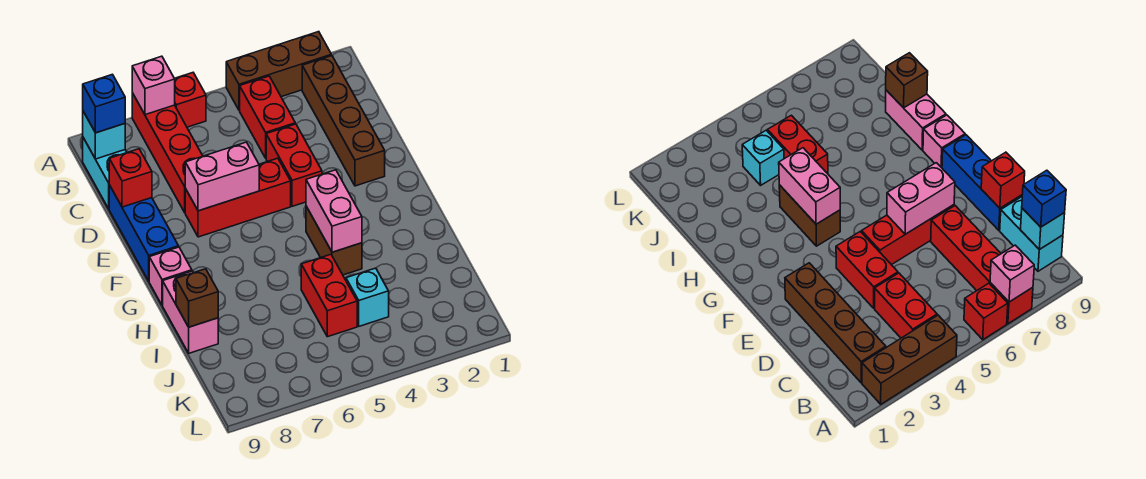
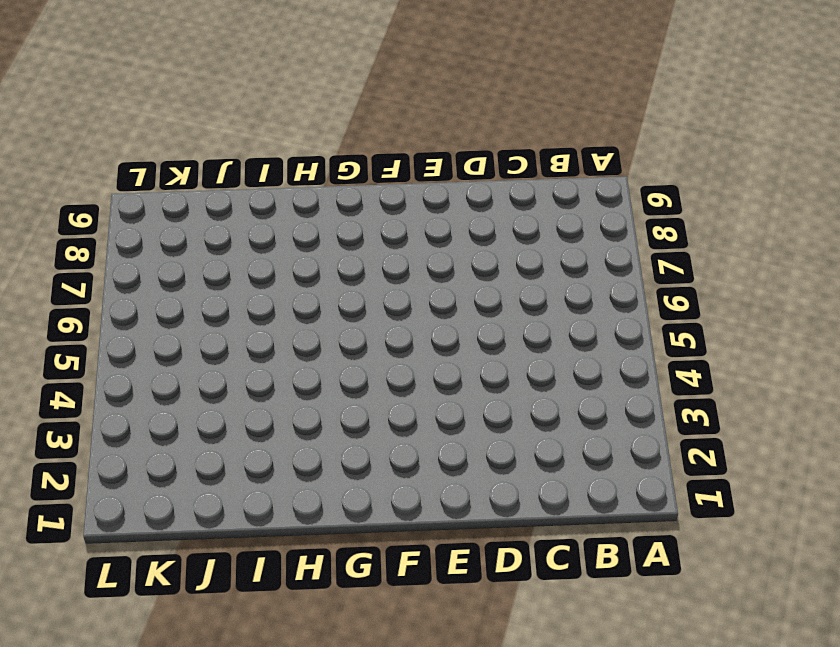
none -> brown brick A2:A4 level 1
none -> red brick A6 level 1
none -> red brick A7:D7 level 1

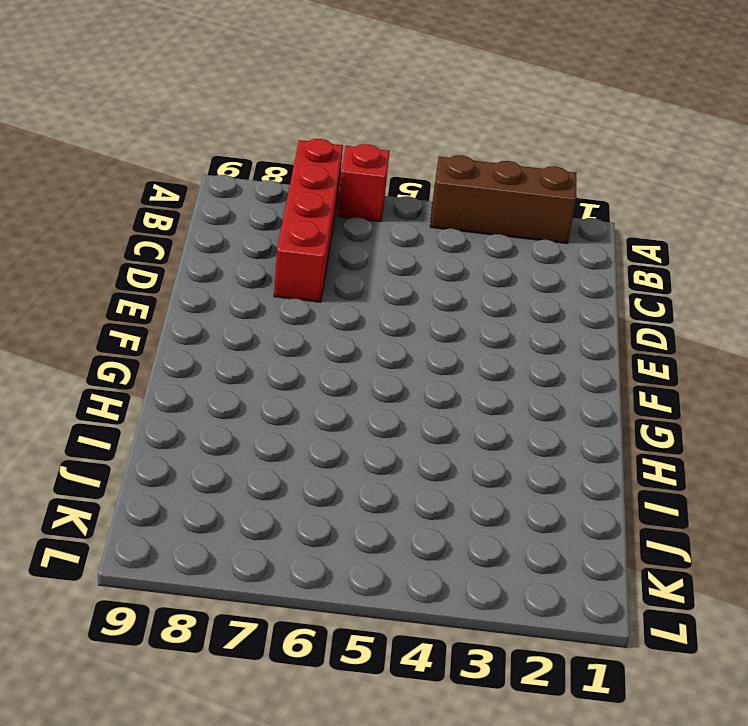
none -> brown brick B2:E2 level 1
none -> red brick B4:C4 level 1
none -> cyan brick B9:C9 level 1

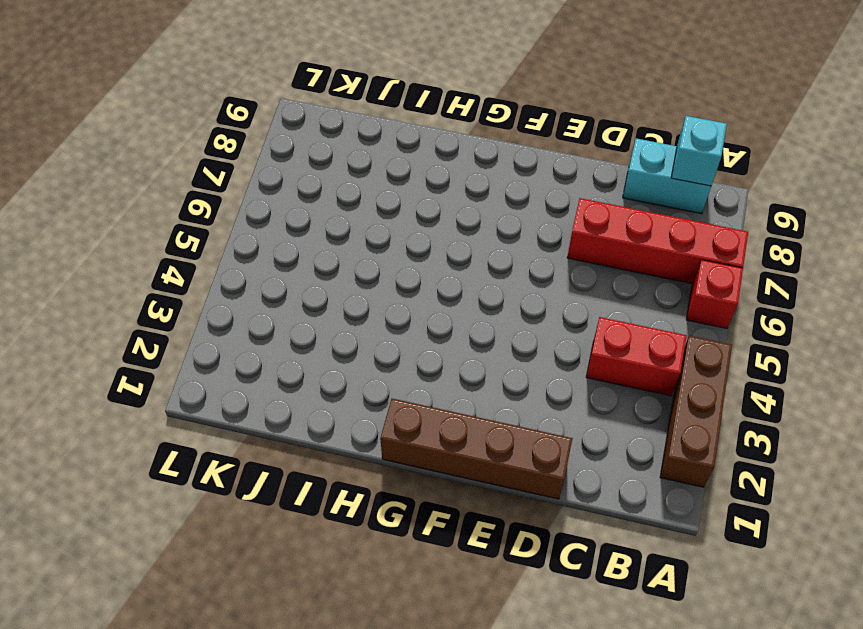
brown brick D1:G1 level 1 -> brown brick B2:E2 level 1
none -> red brick D4:E4 level 1
none -> blue brick D9:F9 level 1
none -> red brick E5:E7 level 1

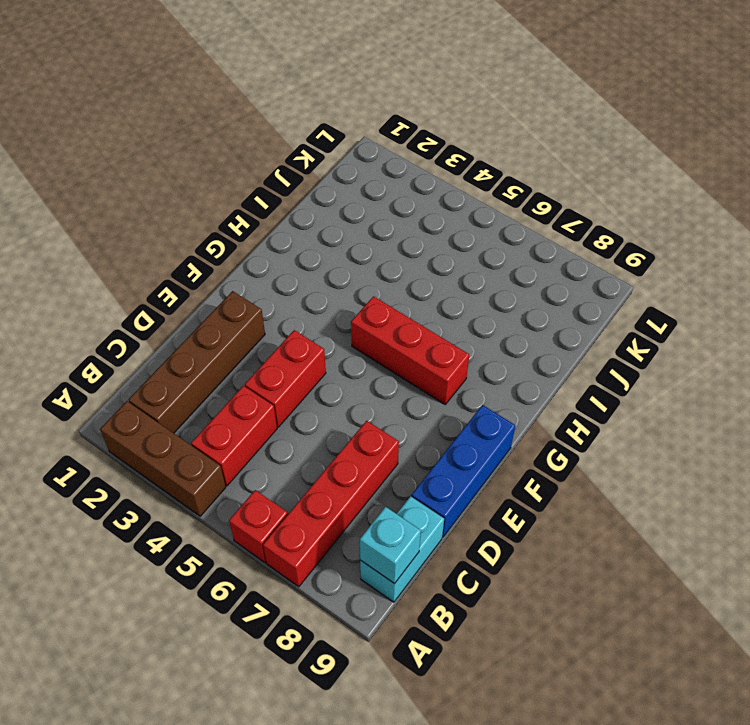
red brick G5:G7 level 1 -> red brick E5:E7 level 1
none -> brown brick G4:H4 level 1
none -> pink brick G9 level 1
none -> pink brick H9:I9 level 1

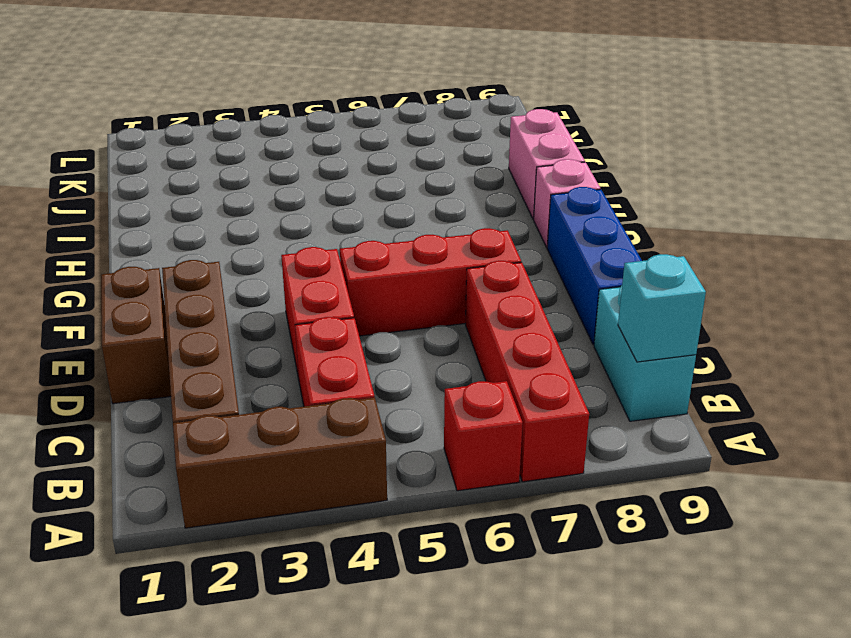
brown brick D1:E1 level 1 -> brown brick G4:H4 level 1
none -> red brick I5:J5 level 1
none -> cyan brick J4 level 1
none -> pink brick A7 level 2

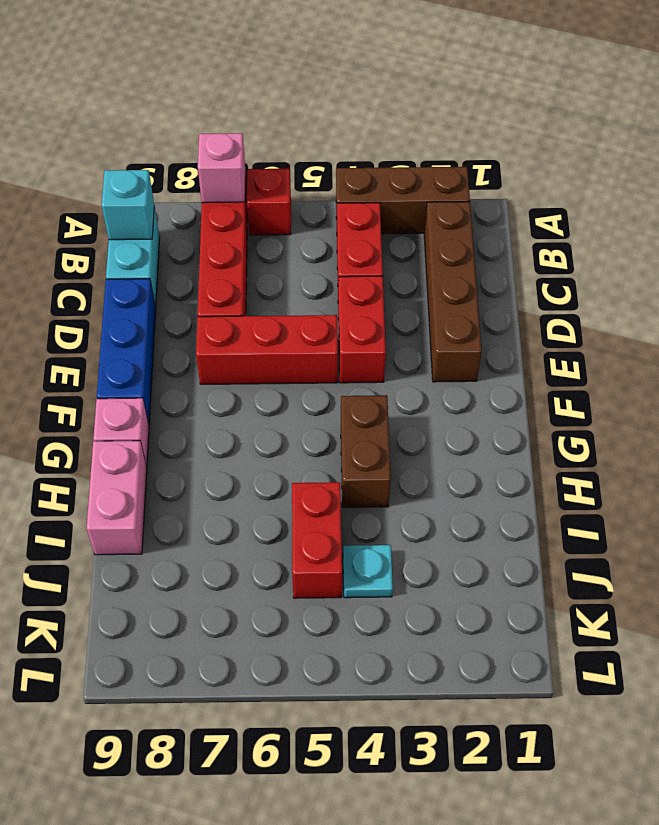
cyan plate J4 level 1 -> cyan brick J4 level 1
none -> red brick D9 level 2
none -> pink brick E6:E7 level 2
none -> pink brick G4:H4 level 2

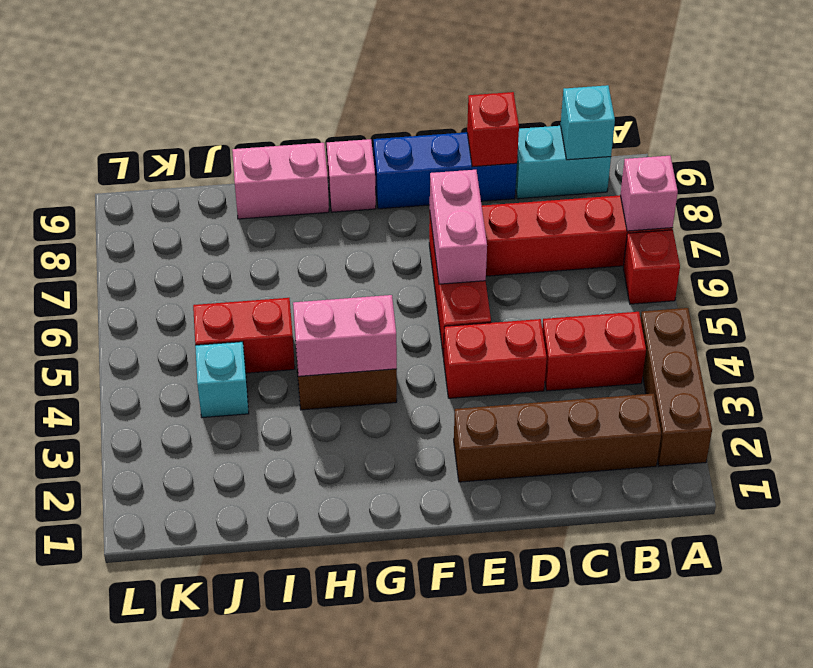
none -> brown brick I9 level 2
none -> blue brick B9 level 3

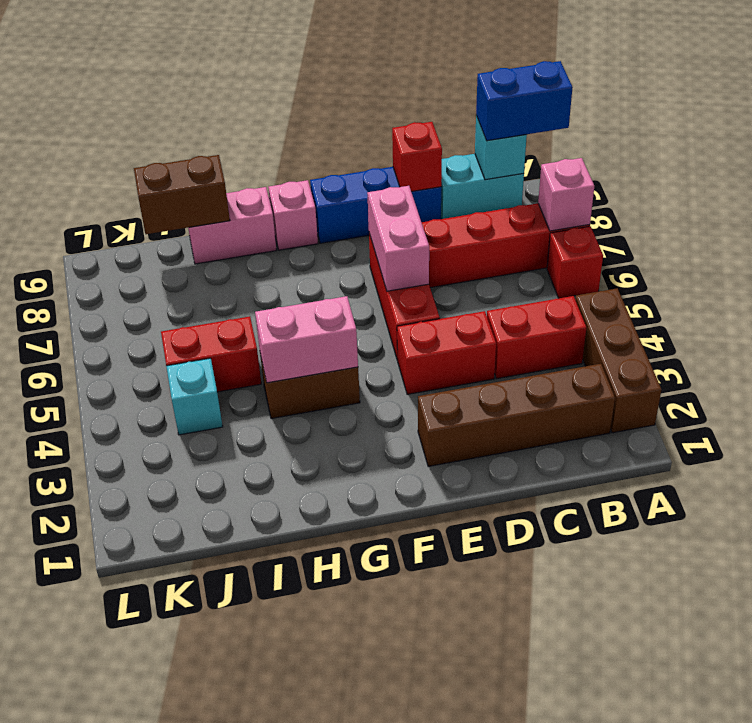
blue brick A9:B9 level 3 -> blue brick B9 level 3
brown brick I9:J9 level 2 -> brown brick I9 level 2

